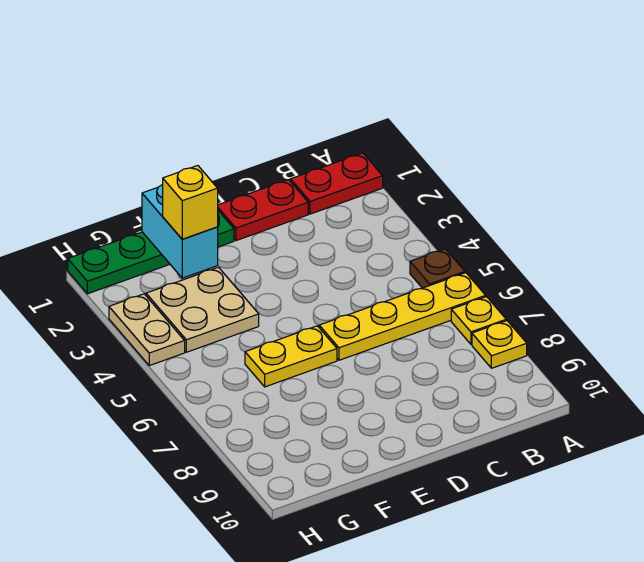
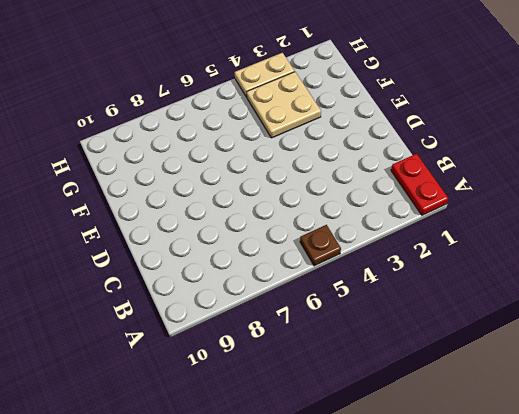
none -> yellow plate A6:D6 level 1
none -> yellow plate A7 level 1
none -> yellow plate A8 level 1

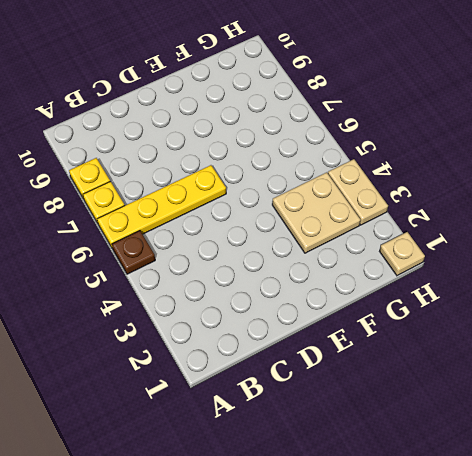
tan plate H1 level 1 -> green plate E1:H1 level 1
none -> red plate A1:B1 level 1
none -> red plate C1:D1 level 1
none -> yellow plate E6:F6 level 1

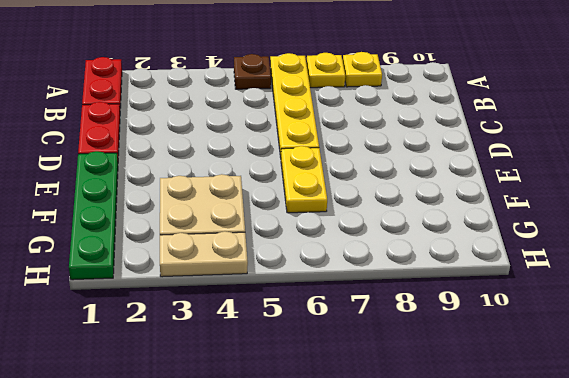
none -> cyan brick F1:F2 level 2
none -> yellow brick F2 level 3

